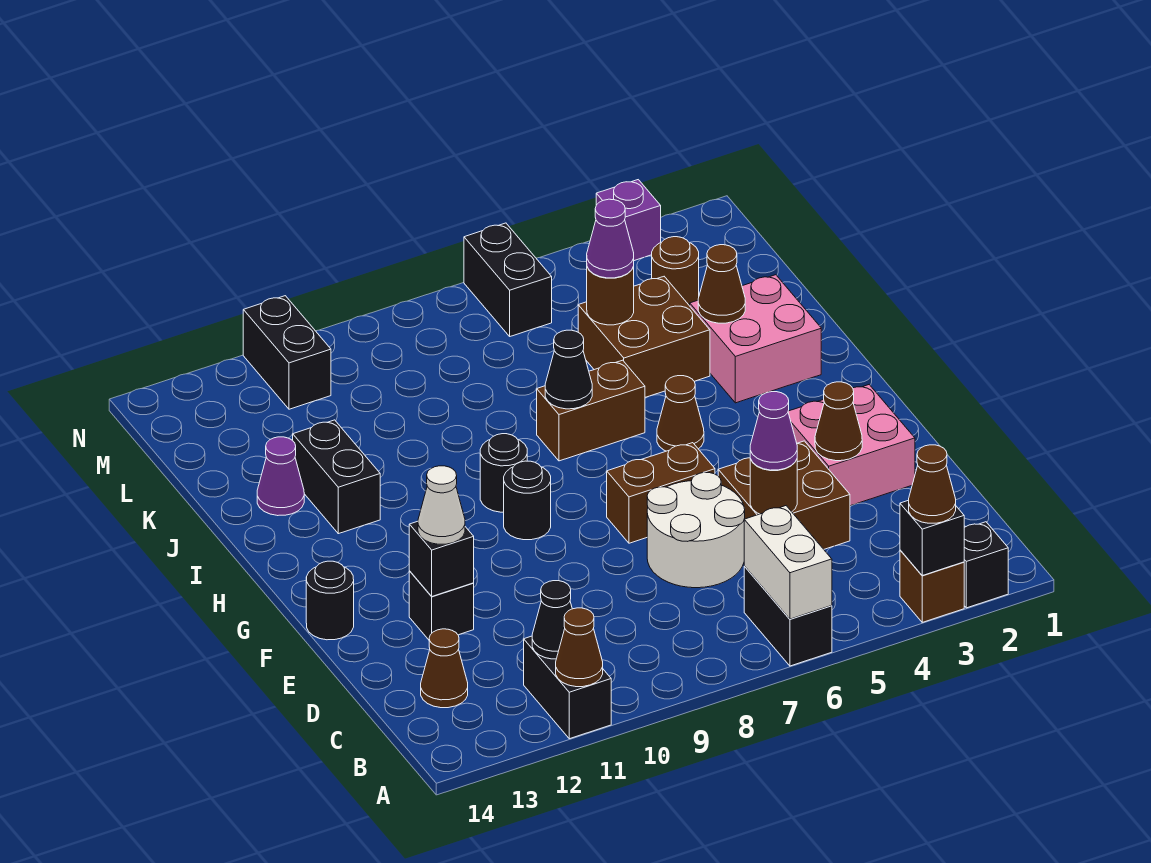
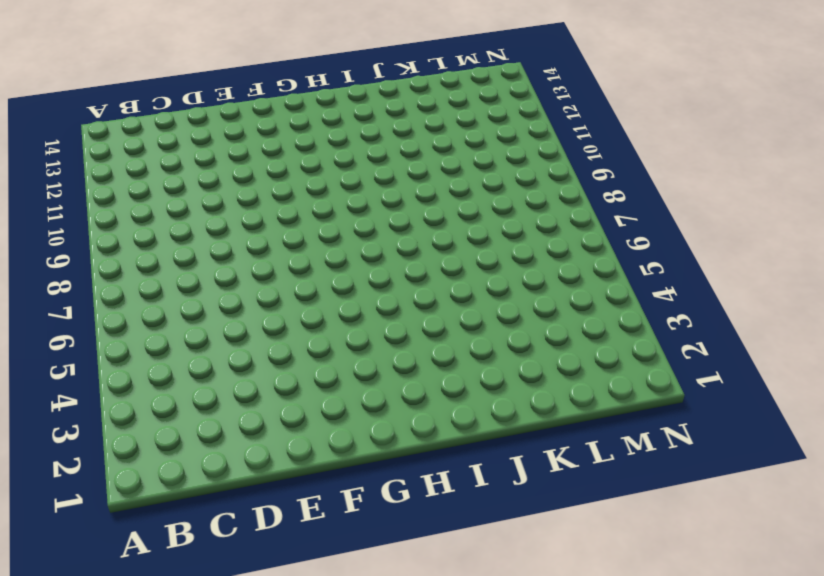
none -> black brick A2 level 1
none -> brown brick A3 level 1
none -> black brick A6:B6 level 1
none -> black brick A11:B11 level 1

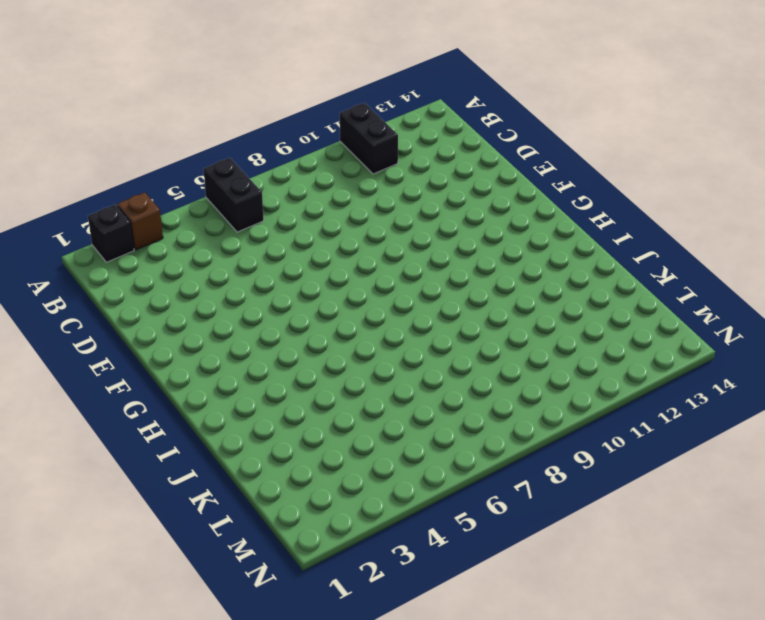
none -> brown cone C13 level 1
none -> brown brick D4:E5 level 1
none -> white round brick D6:E7 level 1
none -> pink brick E2:F3 level 1

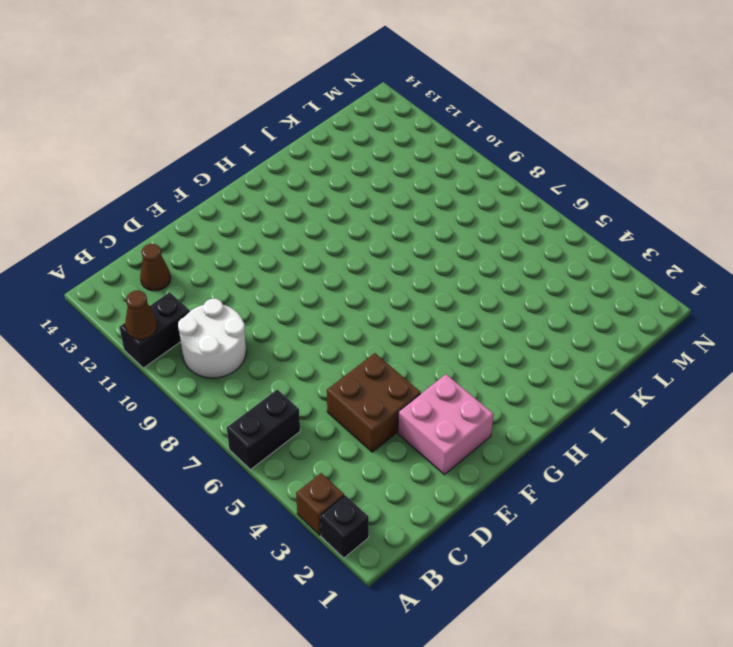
white round brick B9:C10 level 1 -> white round brick D6:E7 level 1
none -> black brick E12 level 1
none -> brown brick F6:F7 level 1
none -> black round brick F14 level 1
none -> black round brick G9 level 1

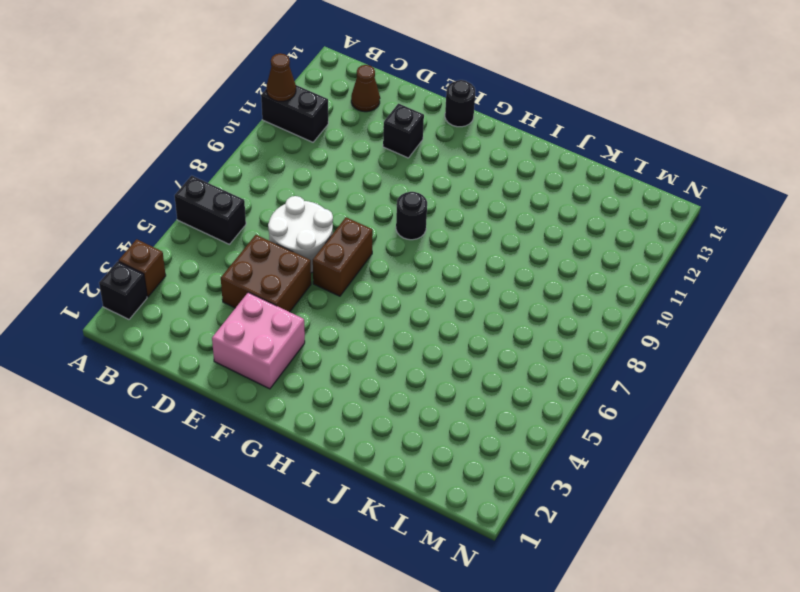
none -> brown cone H5 level 1
none -> black round brick H9 level 1
none -> pink brick I2:J3 level 1
none -> brown brick I6:I7 level 1

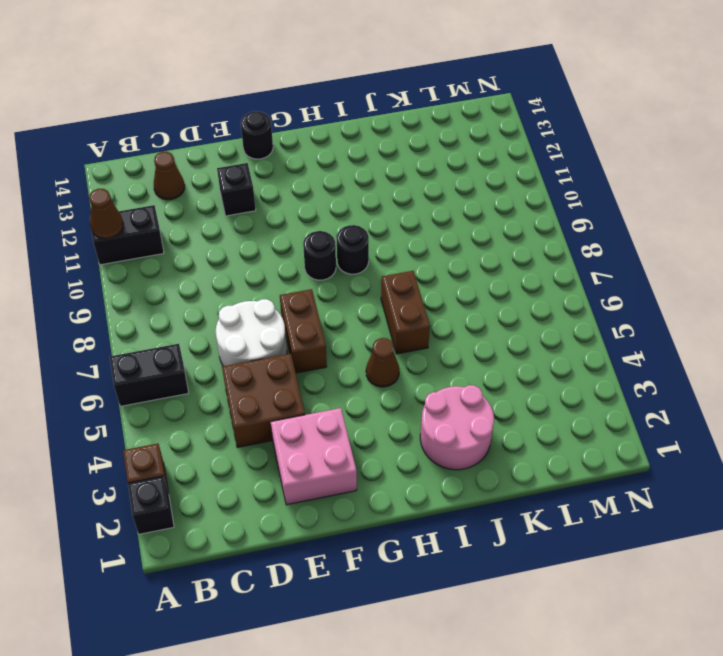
pink round brick I2:J3 level 1 -> pink brick I2:J3 level 1
none -> black brick I12:J12 level 1
none -> brown brick J4:K5 level 1
none -> purple cone J13 level 1
none -> brown round brick L3 level 1

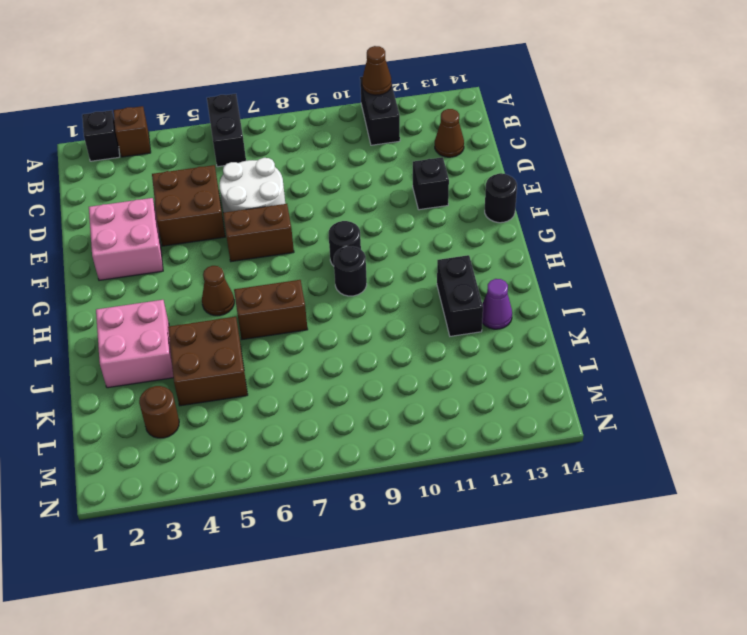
none -> black brick M6:N6 level 1
none -> black brick M11:N11 level 1
none -> purple brick N3 level 1
none -> black brick A3 level 2

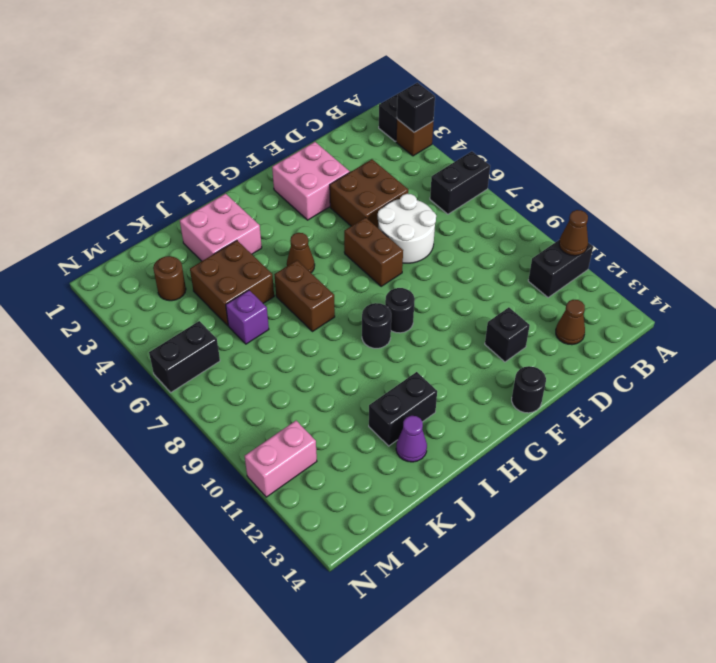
purple brick K6 level 1 -> purple brick N3 level 1
pink brick M11:N11 level 1 -> black brick M11:N11 level 1
none -> white brick A6:B6 level 2
none -> black cone B11 level 2
none -> brown round brick D5 level 2
none -> brown cone E3 level 2

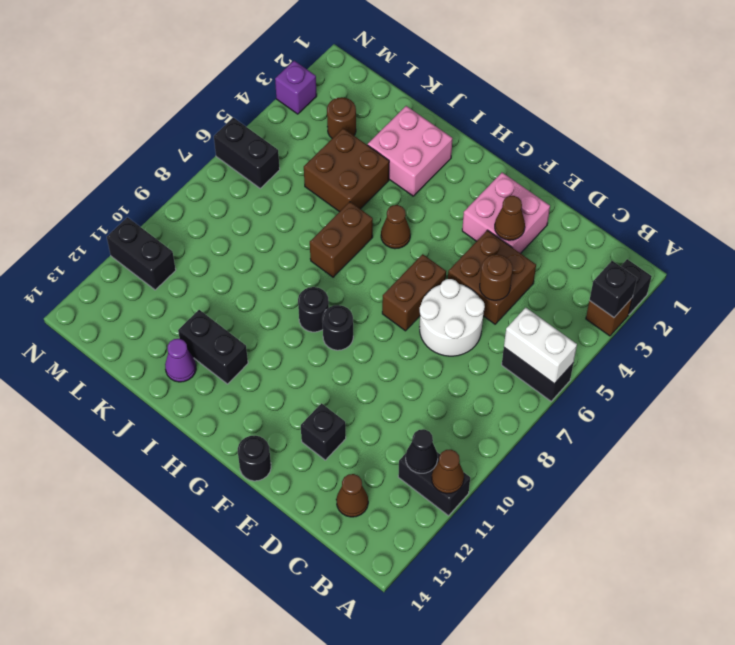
none -> black brick E12 level 2
none -> black cone I7 level 2
none -> brown cone J3 level 2
none -> brown round brick K5 level 2

